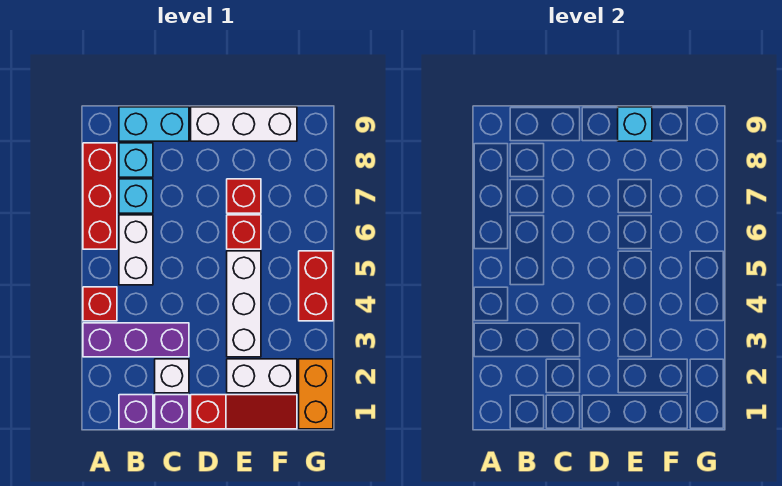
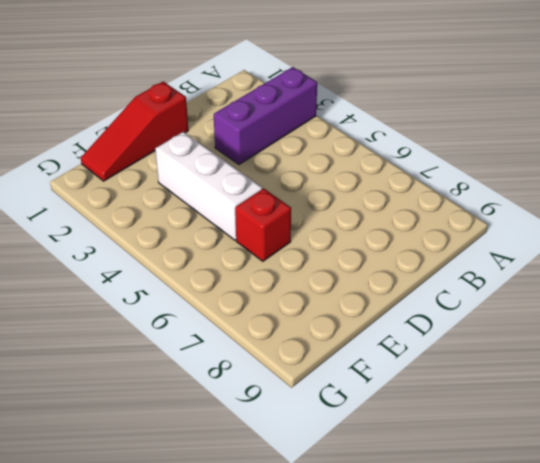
none -> red brick A4 level 1
none -> red brick A6:A8 level 1
none -> purple brick B1 level 1

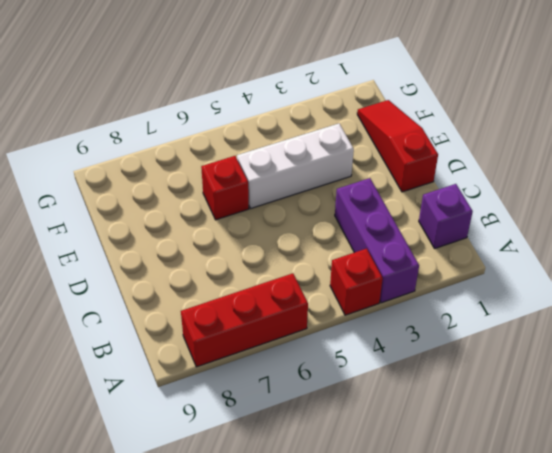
none -> white brick B5:B6 level 1
none -> cyan brick B7 level 1
none -> cyan brick B8 level 1

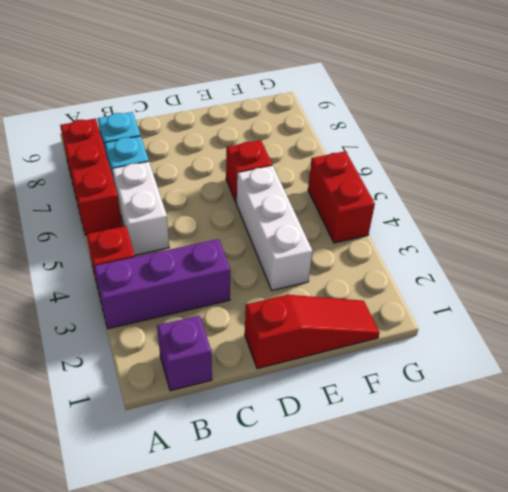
none -> cyan brick B9:C9 level 1
none -> purple brick C1 level 1
none -> white brick C2 level 1

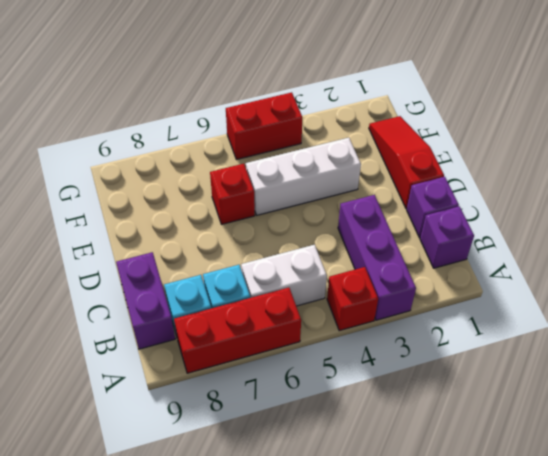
purple brick B9:C9 level 1 -> cyan brick B9:C9 level 1
none -> white brick C2 level 1
none -> white brick D9:F9 level 1
none -> white brick E2:F2 level 1

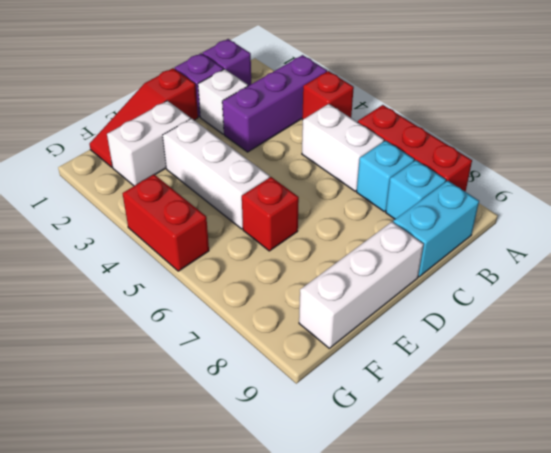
none -> red brick E7 level 1
none -> orange brick G1:G2 level 1
none -> cyan brick E9 level 2

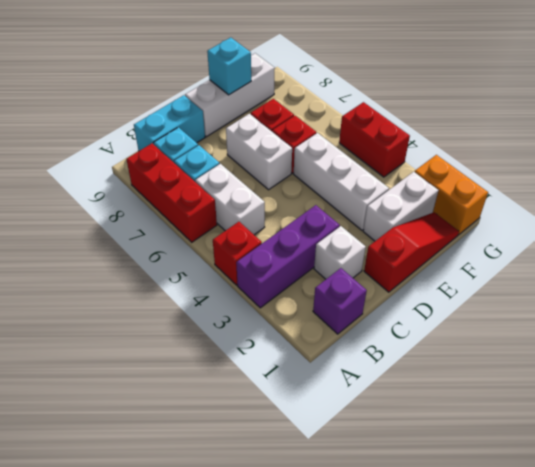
white brick D6:D7 level 1 -> none
none -> purple brick C1 level 1

